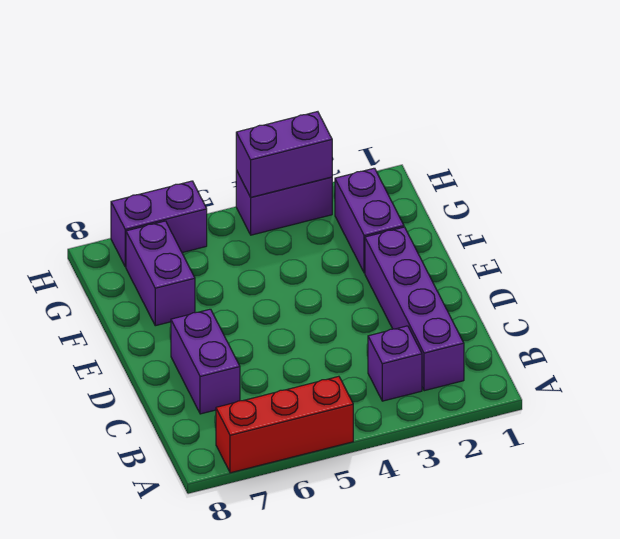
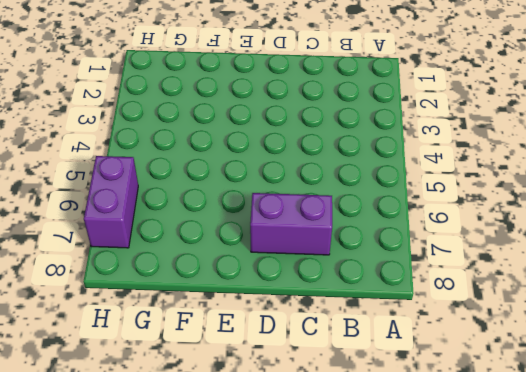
none -> red brick A5:A7 level 1
none -> purple brick B2:E2 level 1

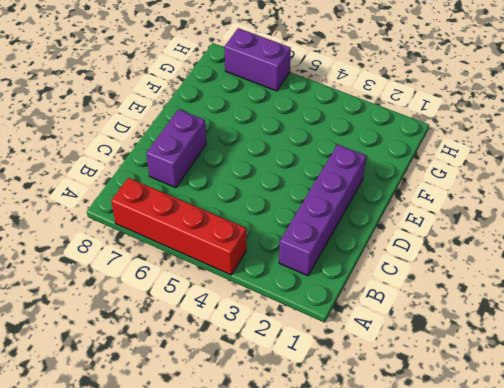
red brick A4:A7 level 1 -> red brick A5:A7 level 1
none -> purple brick B3 level 1
none -> purple brick F2:G2 level 1

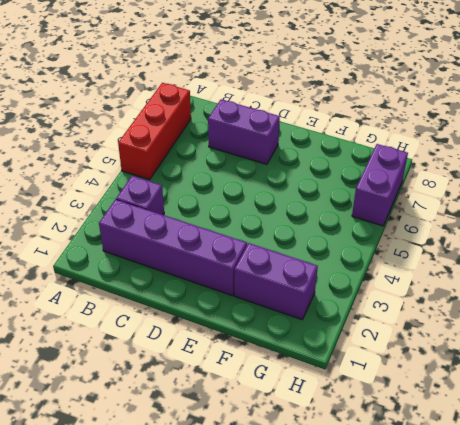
none -> purple brick F7:G7 level 1
none -> purple brick H3:H4 level 1

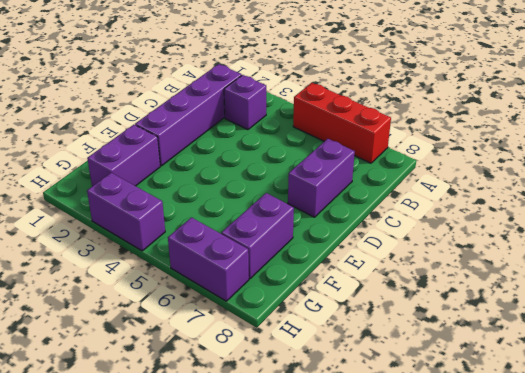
none -> purple brick H3:H4 level 2

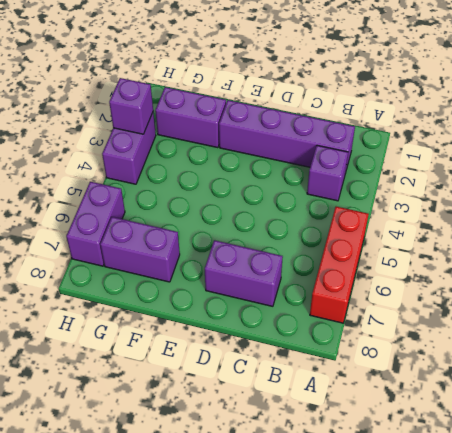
purple brick H3 level 2 -> purple brick H3:H4 level 2

